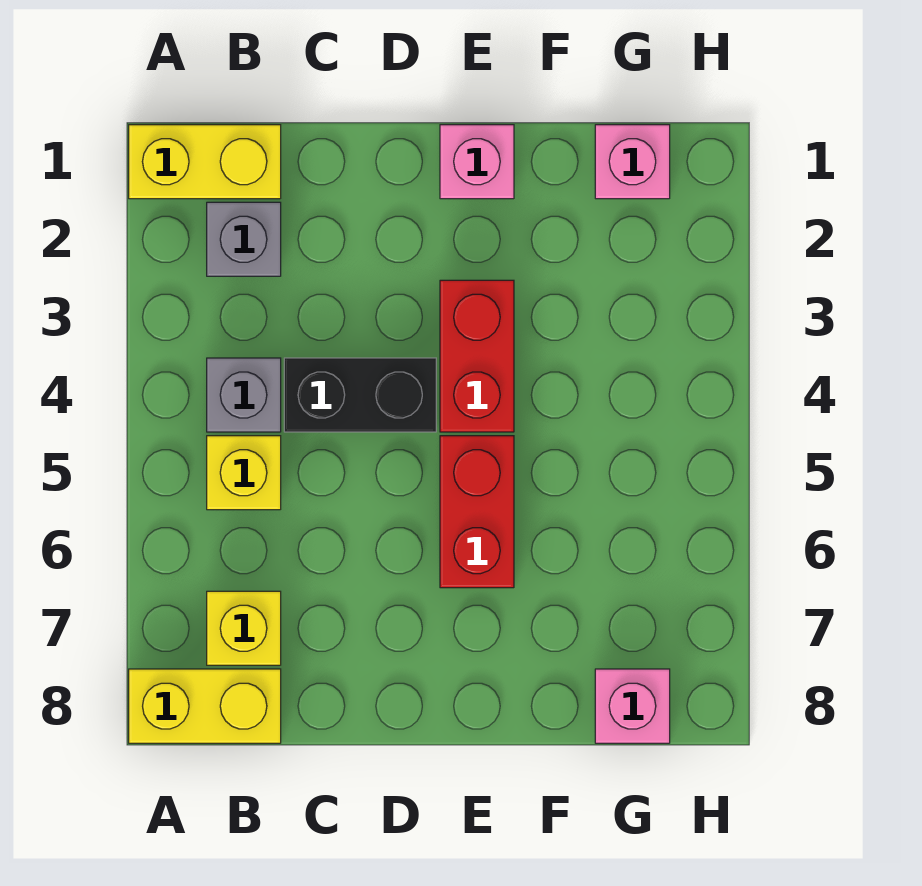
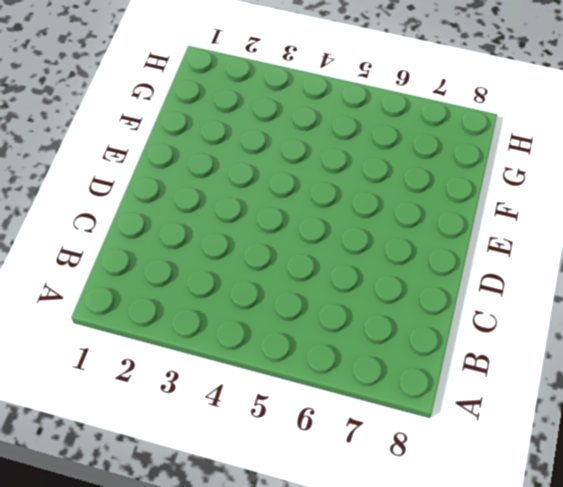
none -> yellow brick A1:B1 level 1
none -> yellow brick A8:B8 level 1
none -> grey brick B2 level 1

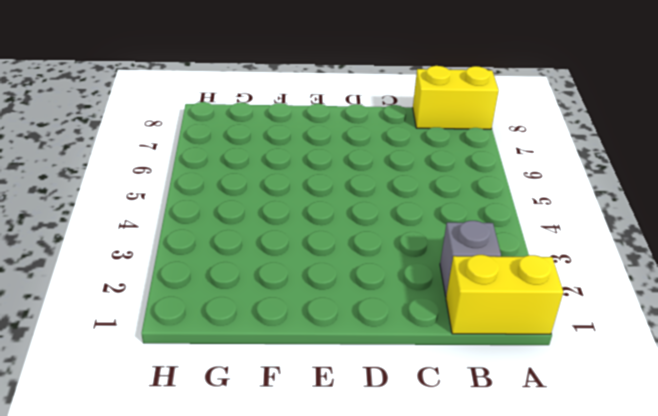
none -> grey brick B4 level 1
none -> yellow brick B5 level 1
none -> yellow brick B7 level 1

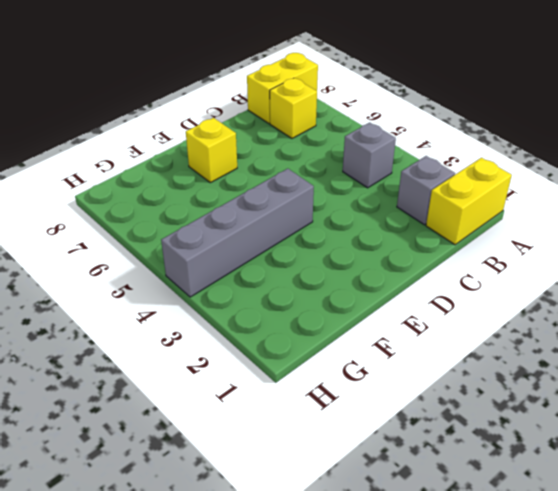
grey brick E4:H4 level 1 -> red brick E3:E4 level 1
yellow brick E7 level 1 -> yellow brick B5 level 1
none -> black brick C4:D4 level 1
none -> pink brick E1 level 1
none -> red brick E5:E6 level 1

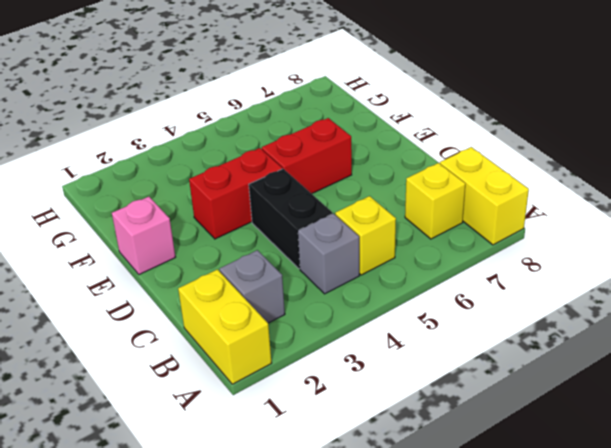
none -> pink brick G1 level 1
none -> pink brick G8 level 1

